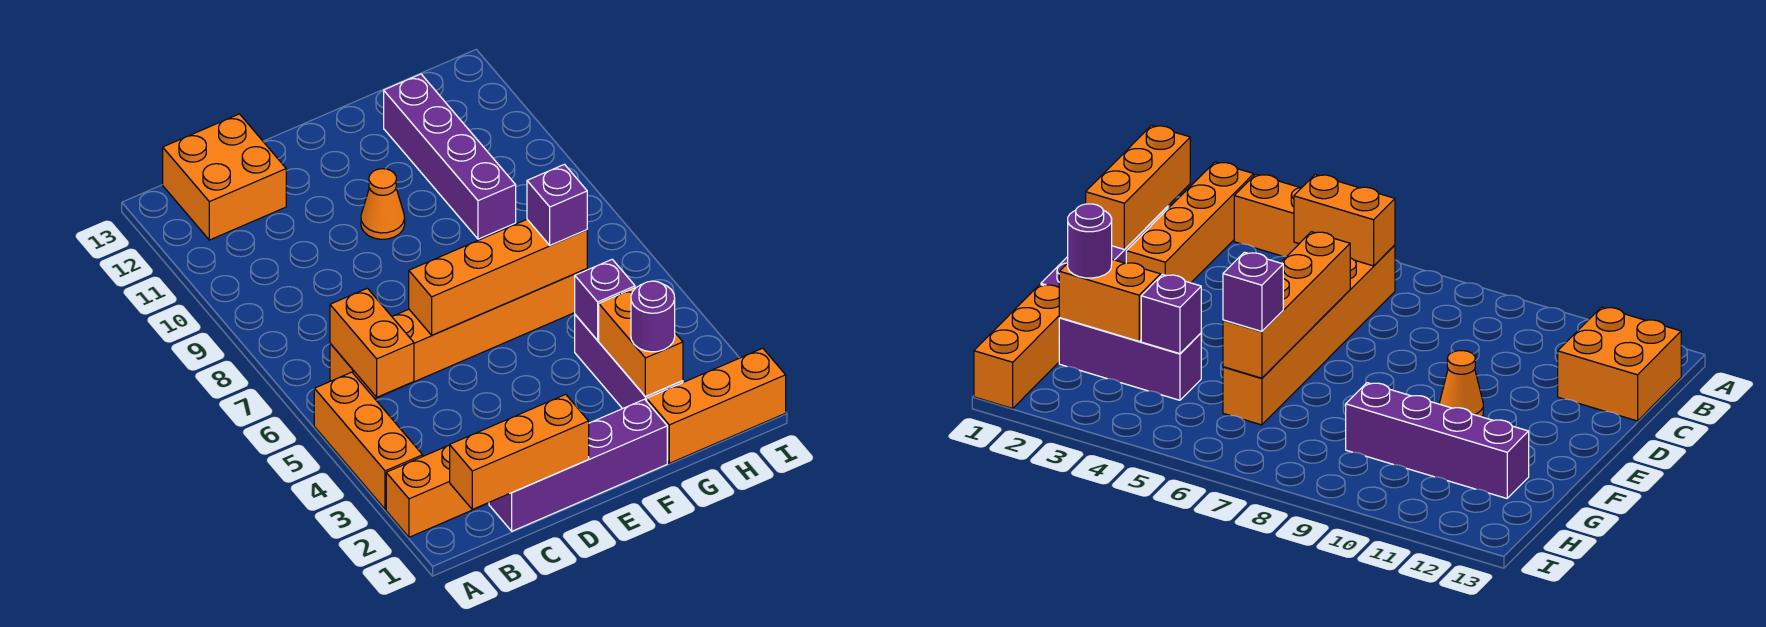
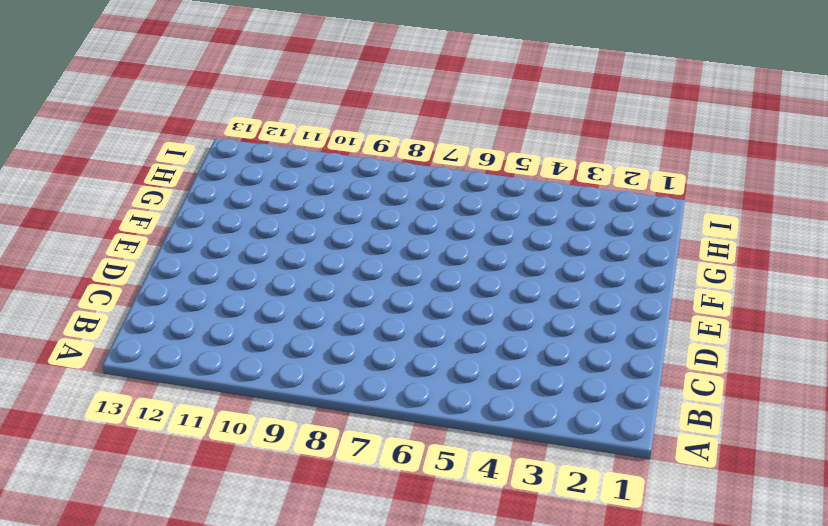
none -> orange brick A2:D2 level 1
none -> orange brick A3:A5 level 1
none -> orange brick B6:G6 level 1

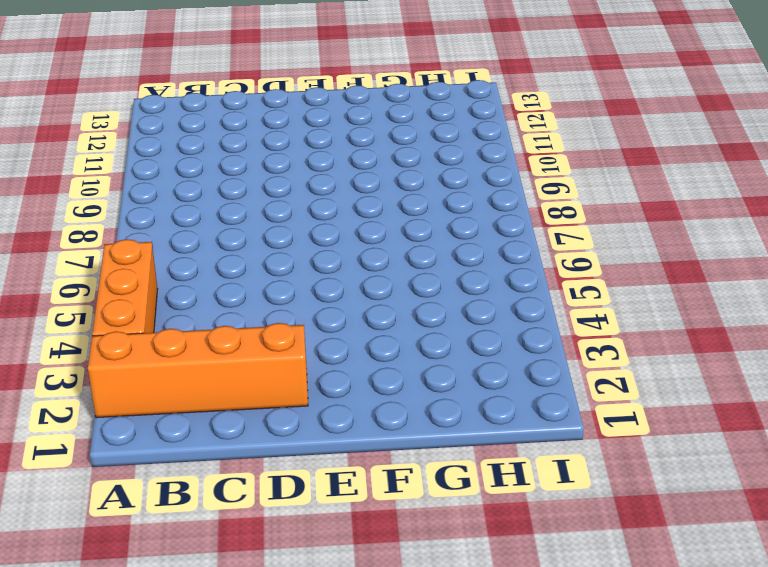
none -> orange brick B6:G6 level 1
none -> orange brick B12:C13 level 1
none -> purple brick C1:F1 level 1

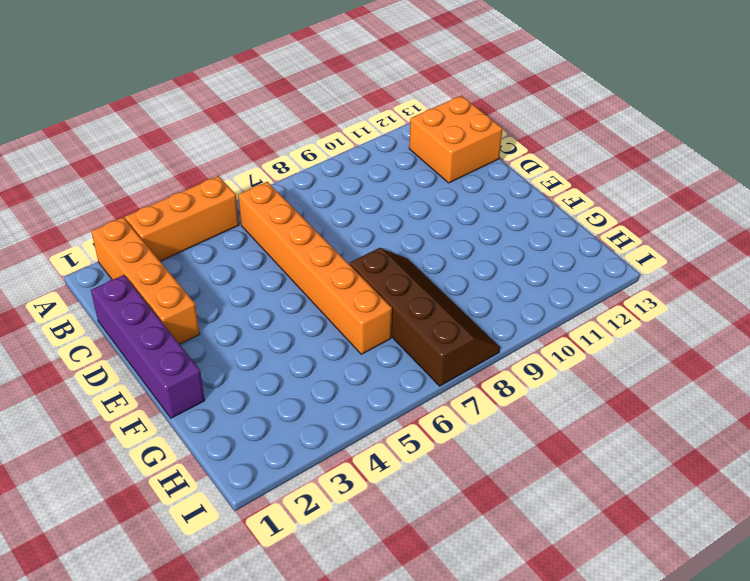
brown slope F7:I8 level 1 top 7 -> none
none -> orange cone E10 level 1
none -> orange brick G1:I1 level 1
none -> purple brick G2:G4 level 1

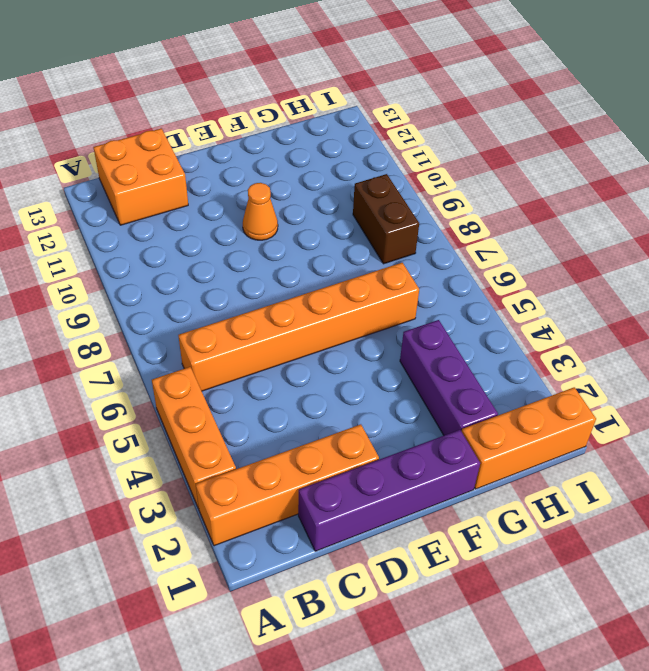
brown brick H8:H9 level 1 -> none
none -> purple brick G9:G12 level 1
none -> orange brick B1:D1 level 2
none -> orange brick B5:B6 level 2

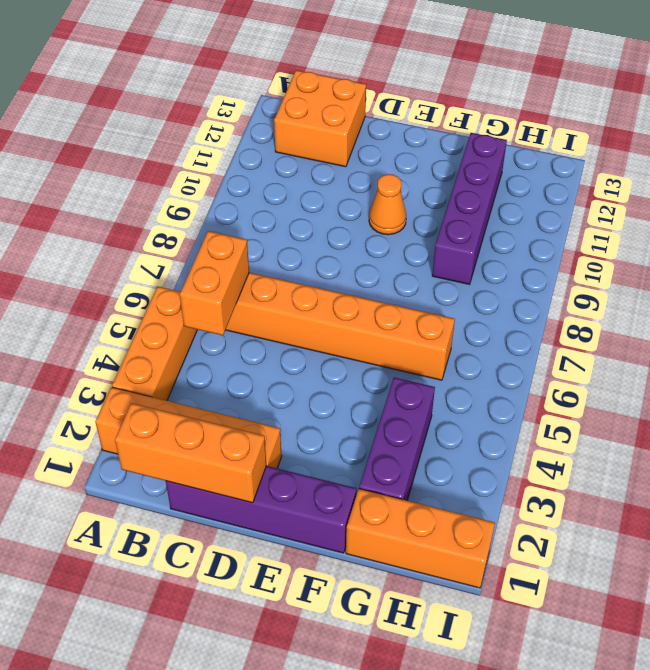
none -> orange brick D6:G6 level 2
none -> orange brick G2:G3 level 2
none -> purple brick G4 level 2

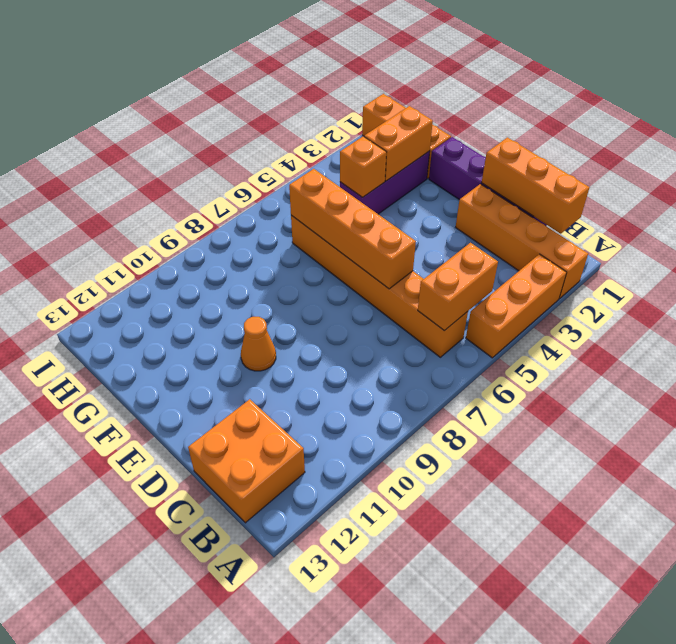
orange brick G4 level 2 -> purple brick G4 level 2
none -> purple brick G9:G12 level 1
none -> purple round brick G2 level 3
none -> purple brick G6 level 3

